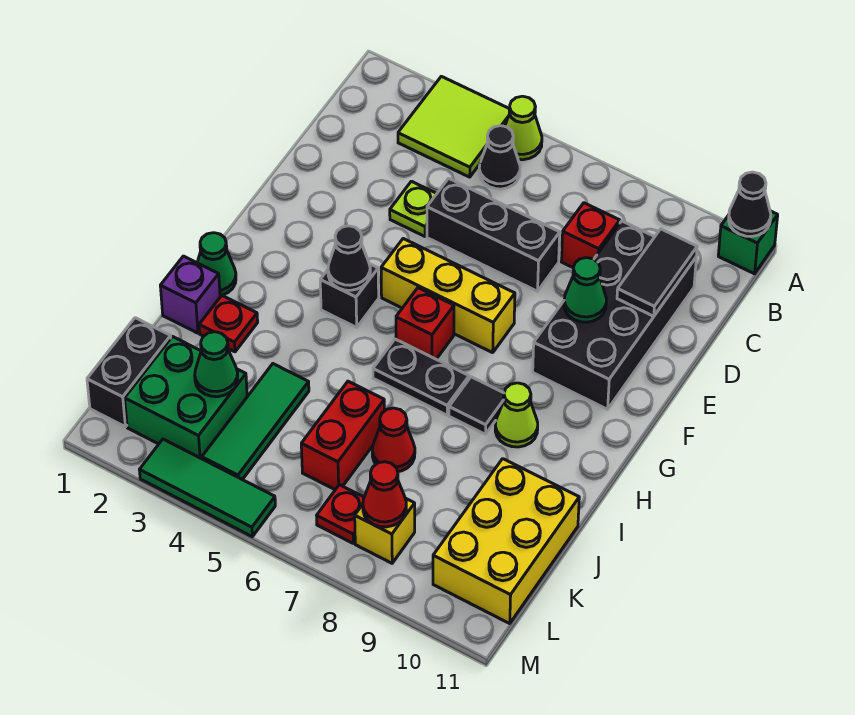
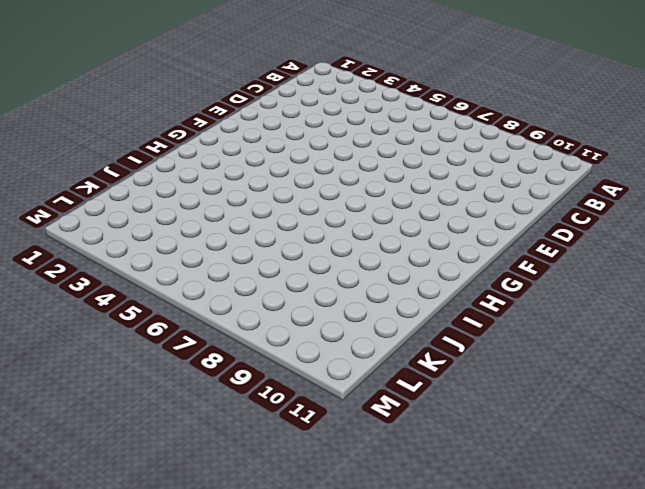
none -> lime tile A3:B4 level 1
none -> lime cone A5 level 1
none -> green brick A11 level 1
none -> black cone B5 level 1

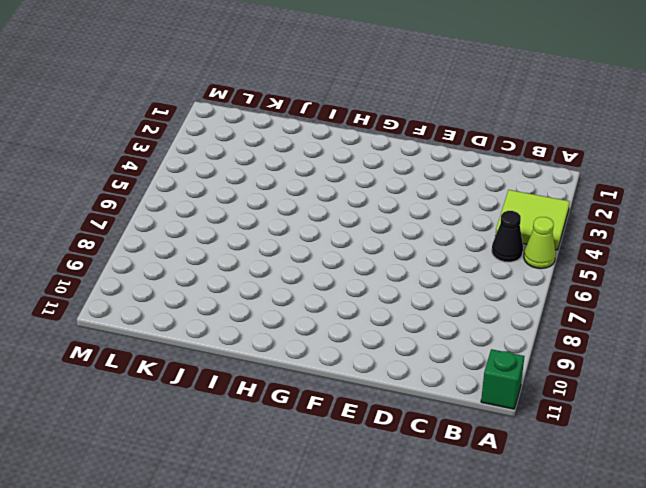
none -> red brick C8 level 1
none -> black brick C9:F10 level 1
none -> lime plate D4 level 1
none -> black brick D5:D7 level 1

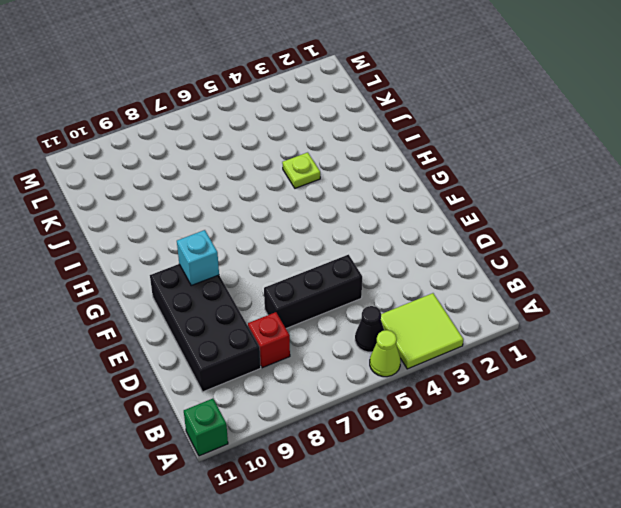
cyan brick F9 level 2 -> none
lime plate I4 level 1 -> lime plate D4 level 1
none -> yellow brick F5:F7 level 1
none -> black brick G4 level 1
none -> red brick G6 level 1
none -> green cone H1 level 1

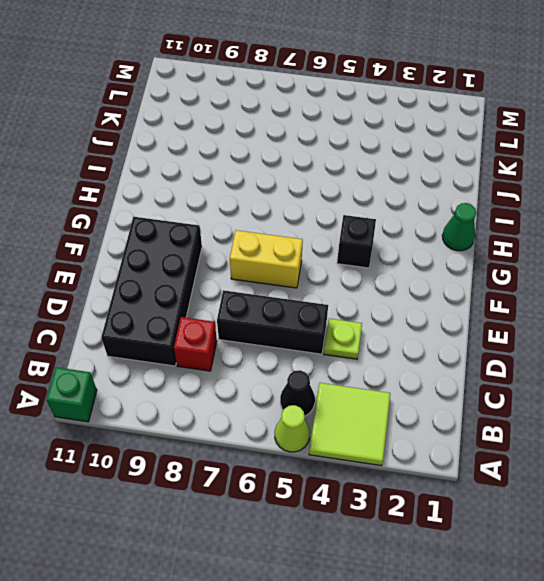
yellow brick F6:F7 level 1 -> yellow brick F5:F7 level 1
none -> red brick G6 level 1
none -> black plate H6:H7 level 1
none -> black tile H8 level 1
none -> lime cone H9 level 1

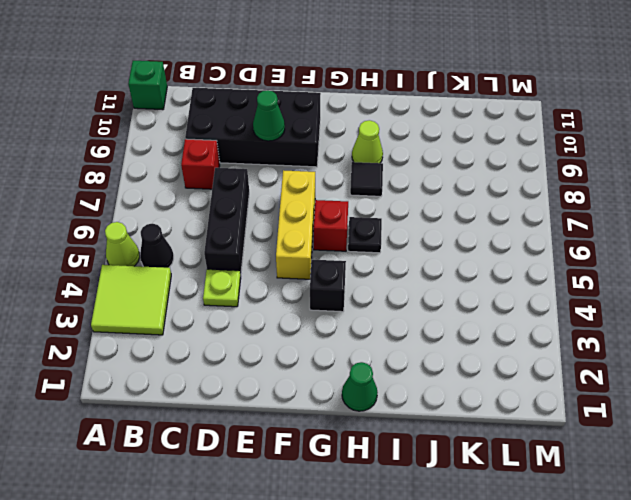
black plate H6 level 1 -> black plate H6:H7 level 1
none -> purple brick I1 level 1
none -> red plate I2 level 1
none -> green tile J4:L4 level 1
none -> red brick J6:K6 level 1

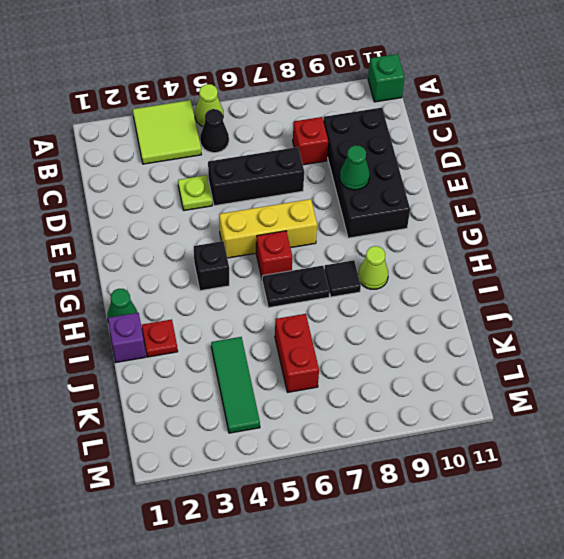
none -> red cone J7 level 1
none -> yellow brick J10:L11 level 1
none -> black brick K1:L1 level 1
none -> green brick K2:L3 level 1

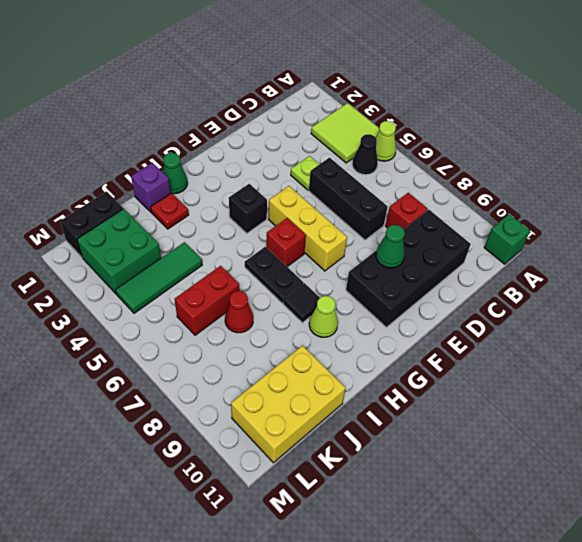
none -> red plate L7 level 1
none -> yellow brick L8 level 1
none -> green tile M3:M5 level 1
none -> black cone A11 level 2

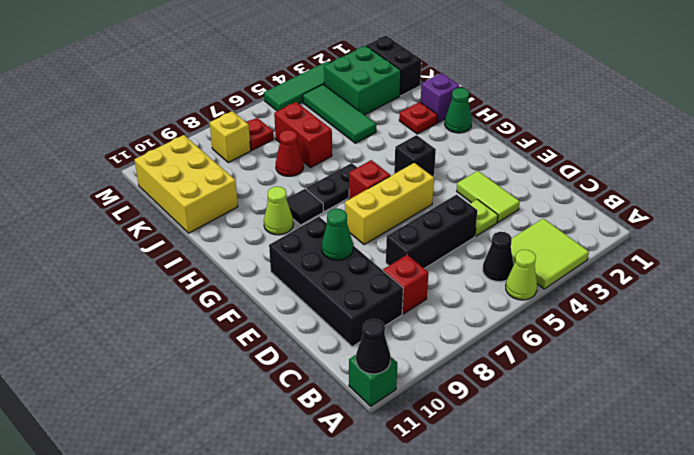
lime tile D3:E3 level 1 -> none
none -> black tile C10:D10 level 2
none -> black cone G4 level 2
none -> green cone K3 level 2
none -> red cone L8 level 2

